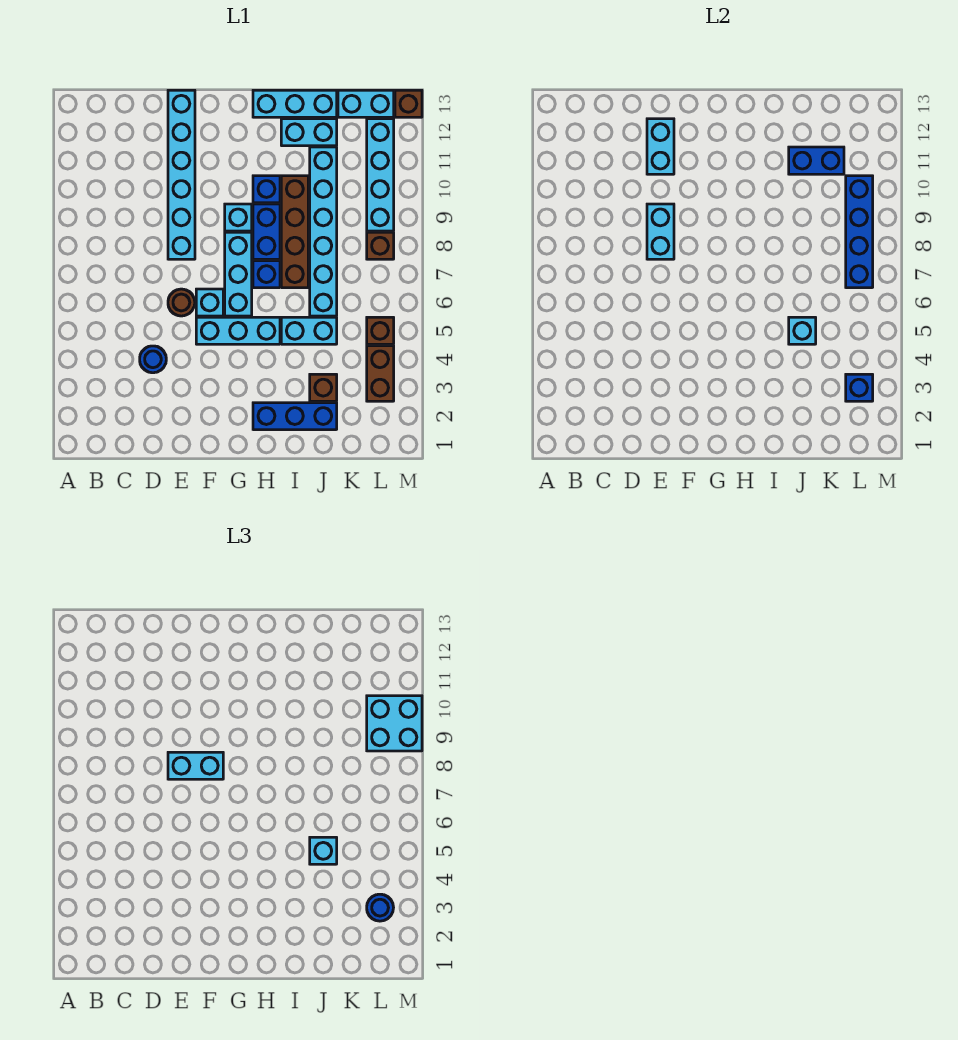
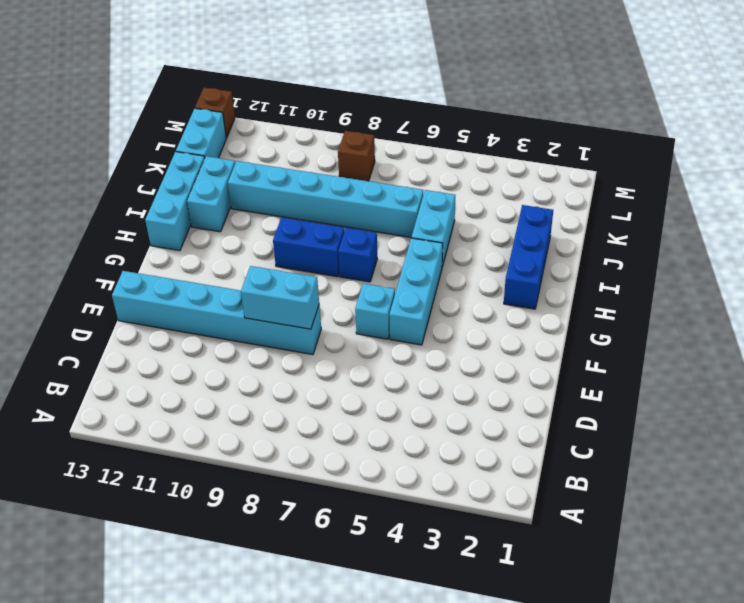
none -> blue round brick D4 level 1
none -> brown round brick E6 level 1
none -> cyan brick G6:G8 level 1
none -> cyan brick G9 level 1

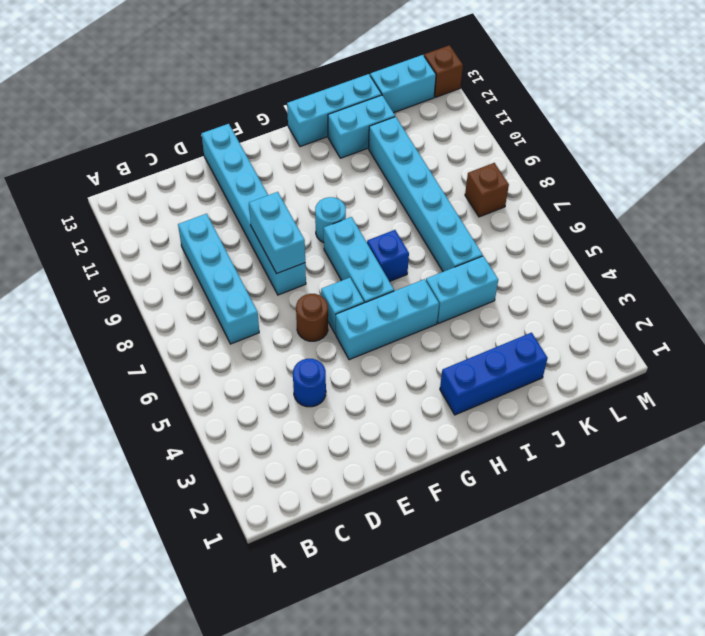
cyan brick C7:C10 level 1 -> cyan brick L9:L12 level 1
cyan round brick G9 level 1 -> cyan brick G9 level 1
none -> blue brick H8:H9 level 1
none -> blue brick H10 level 1
none -> brown brick I7:I10 level 1
none -> brown brick J3 level 1

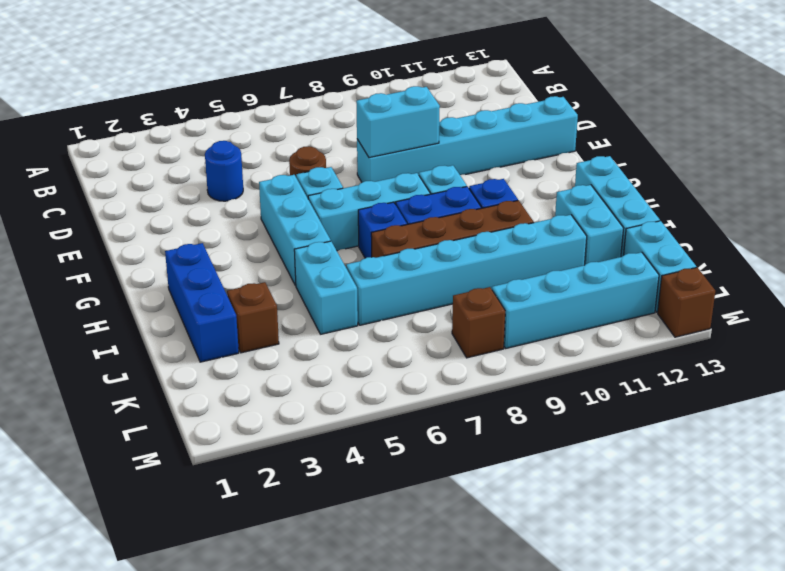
none -> brown brick L3:L4 level 1
none -> brown brick L5 level 1
none -> cyan brick E11:E12 level 2
none -> cyan brick J5 level 2

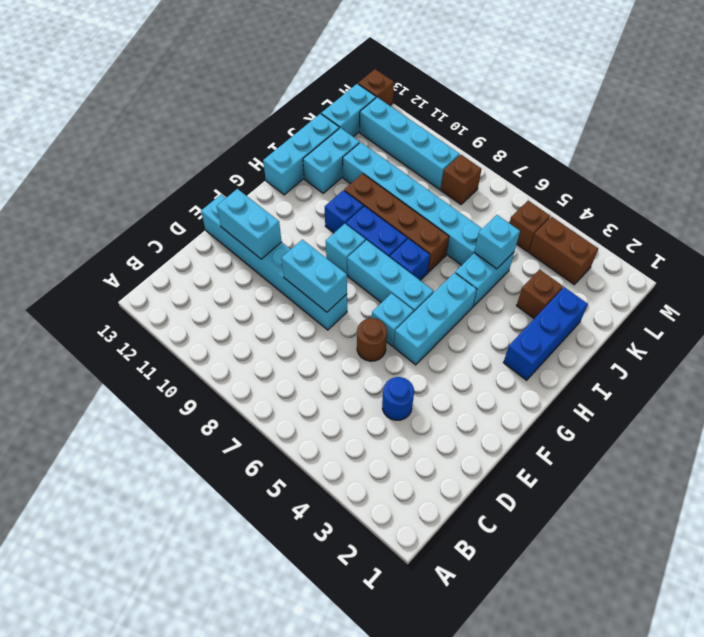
none -> blue brick J11:K11 level 2
none -> blue brick L3 level 2
none -> blue brick L7:L10 level 2
none -> cyan brick E8:F8 level 3

